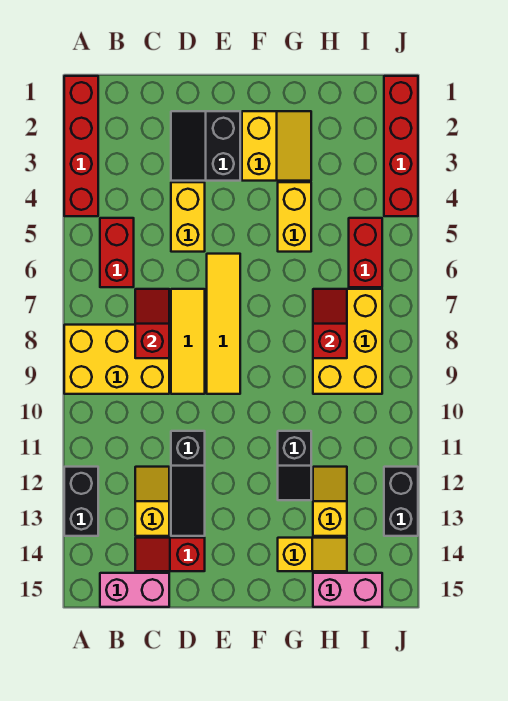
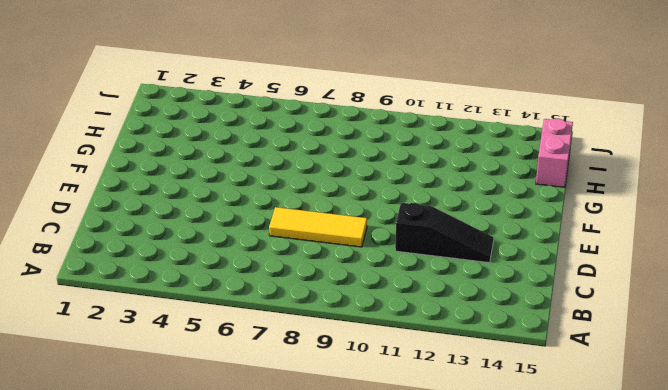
none -> red brick A1:A4 level 1
none -> yellow brick A8:C9 level 1
none -> black brick A12:A13 level 1

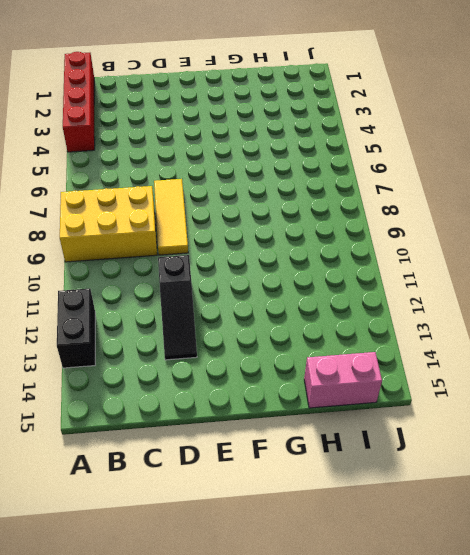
none -> red brick B5:B6 level 1
none -> pink brick B15:C15 level 1
none -> yellow slope C12:C13 level 1 top 13

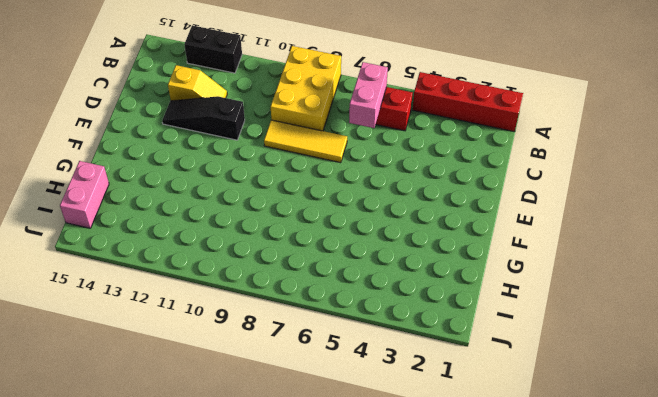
pink brick B6:C6 level 2 -> pink brick B15:C15 level 1
none -> red slope C14:D14 level 1 top D
none -> black slope D2:E3 level 1 top E
none -> yellow brick D4:D5 level 1

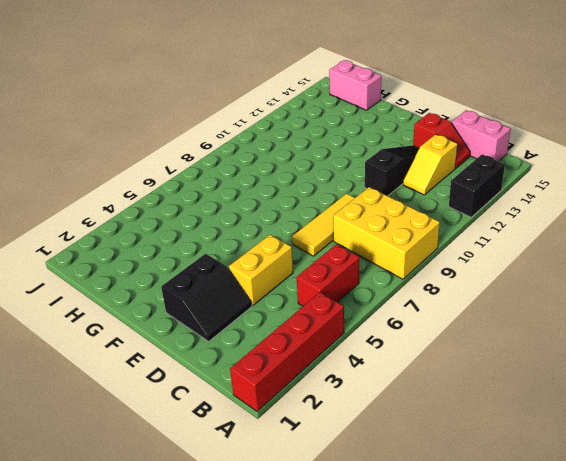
none -> yellow tile E6:E9 level 1
none -> yellow slope F2:G3 level 1 top F
none -> yellow brick G4:G5 level 1

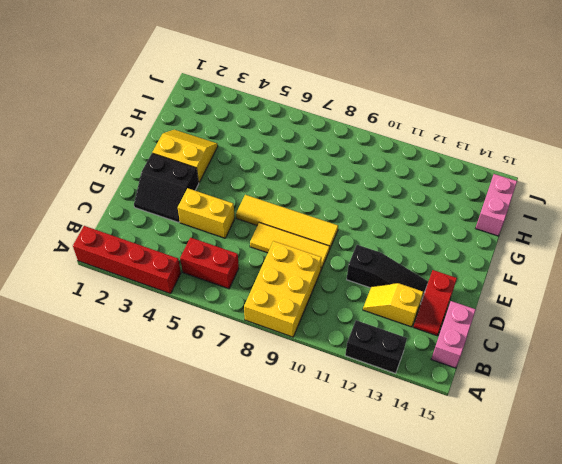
none -> yellow brick G4:G5 level 1
none -> black slope G11:G12 level 1 top 11
none -> yellow slope G14:H14 level 1 top G

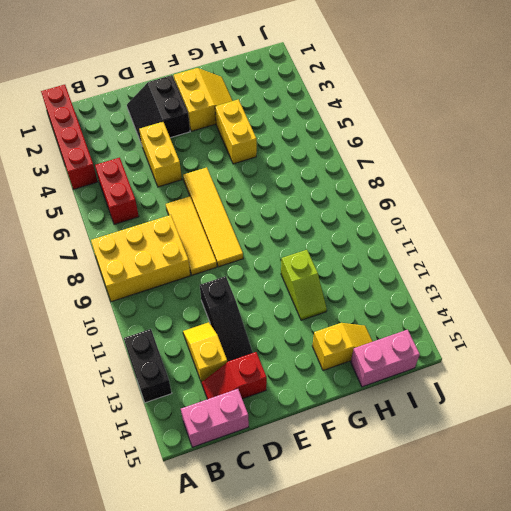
lime slope G11:G12 level 1 top 11 -> black slope G11:G12 level 1 top 11
none -> yellow brick H7:I9 level 1
none -> yellow slope H12:H13 level 1 top 13
none -> red brick I5:I6 level 1

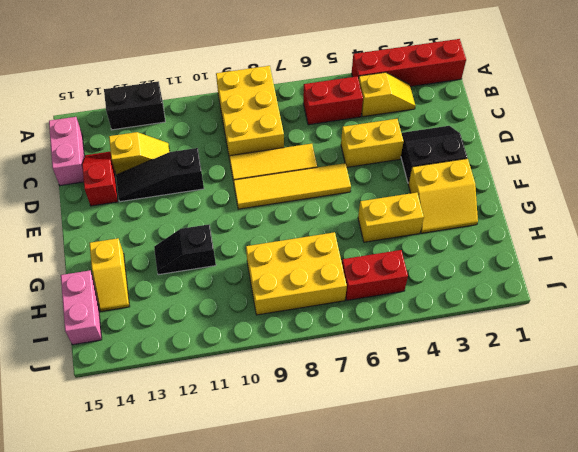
yellow slope B3:B4 level 1 top 4 -> yellow slope H12:H13 level 1 top 13
none -> red brick J1:J4 level 1
none -> black brick J12:J13 level 1
none -> red slope C7:C8 level 2 top 8

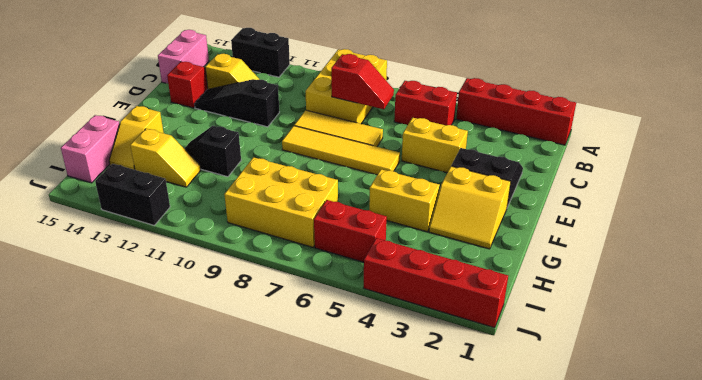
none -> red slope H7:H8 level 2 top 8

